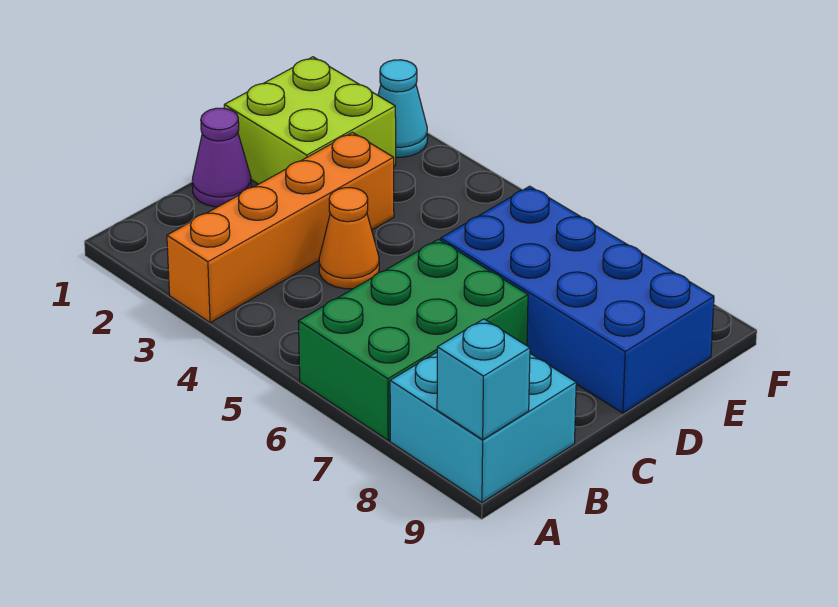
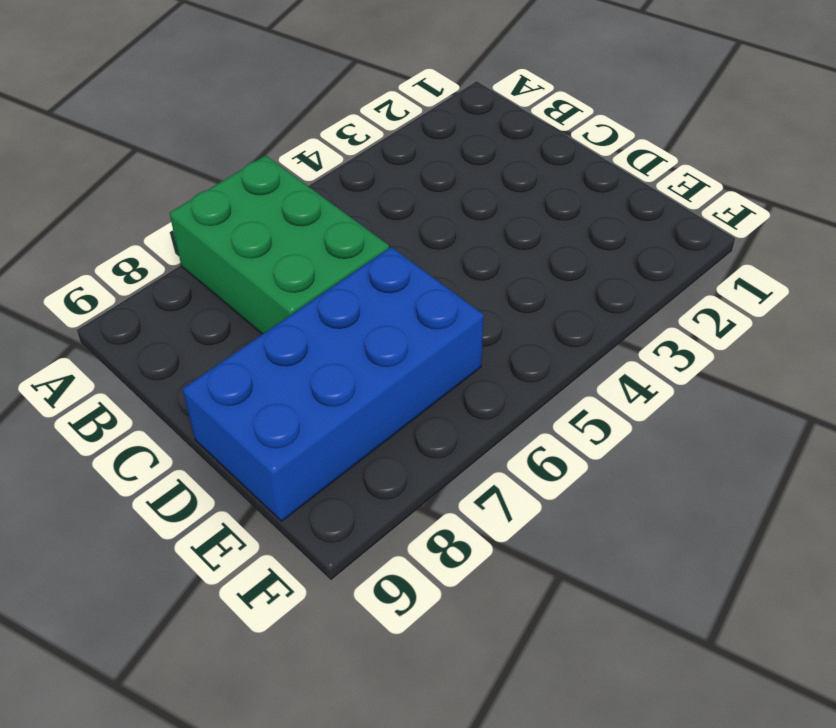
none -> orange brick A3:D3 level 1
none -> cyan brick A8:B9 level 1

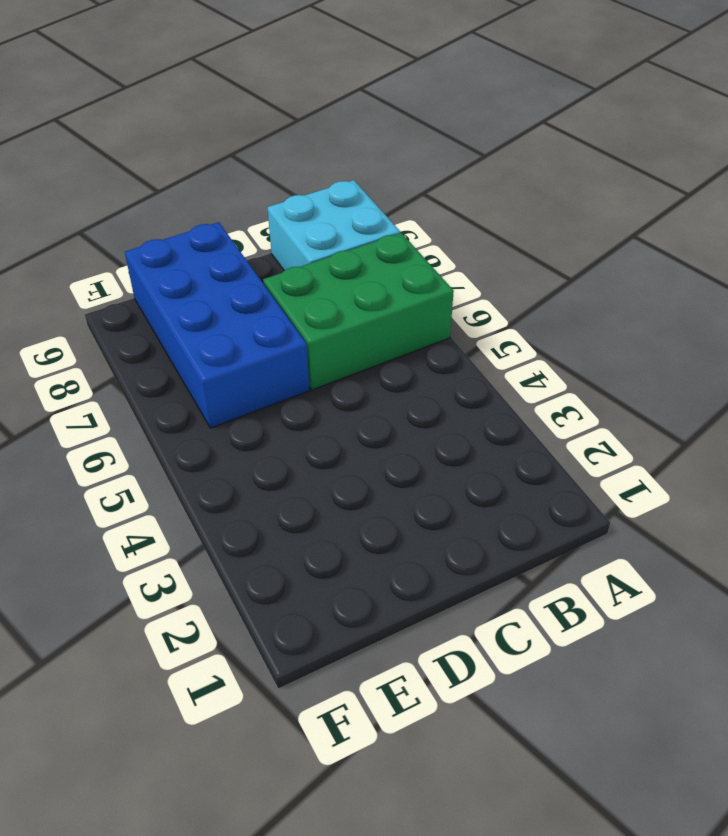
none -> orange brick A3:D3 level 1
none -> purple cone C1 level 1

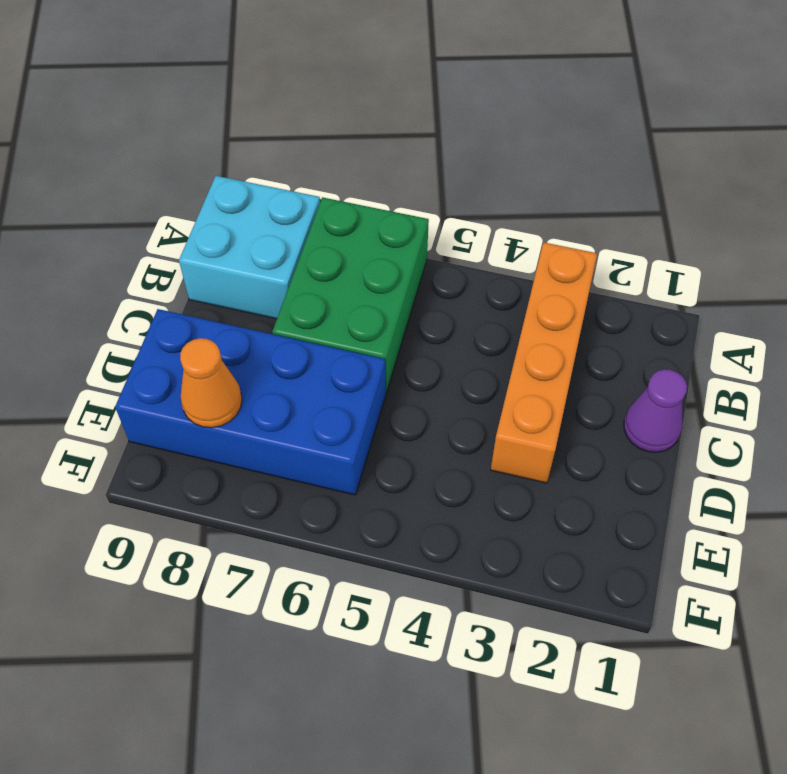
orange cone E8 level 2 -> orange cone C4 level 1
none -> lime brick D1:E2 level 1
none -> cyan cone F2 level 1

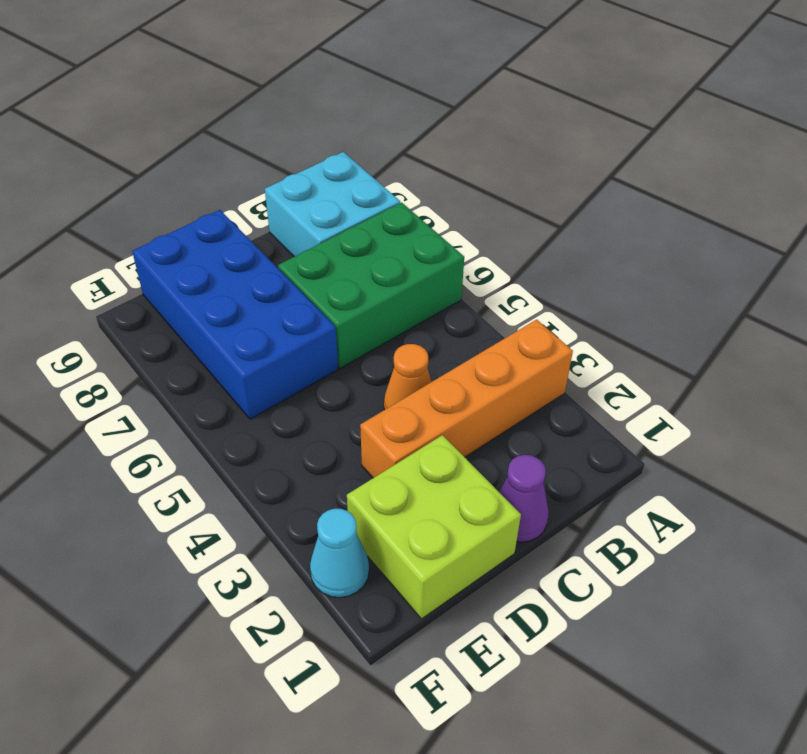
none -> cyan brick A9 level 2

